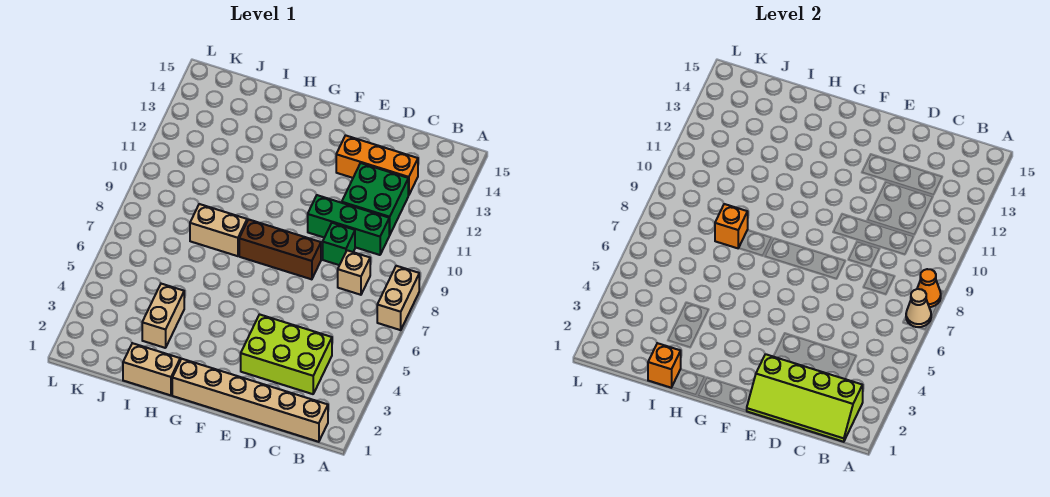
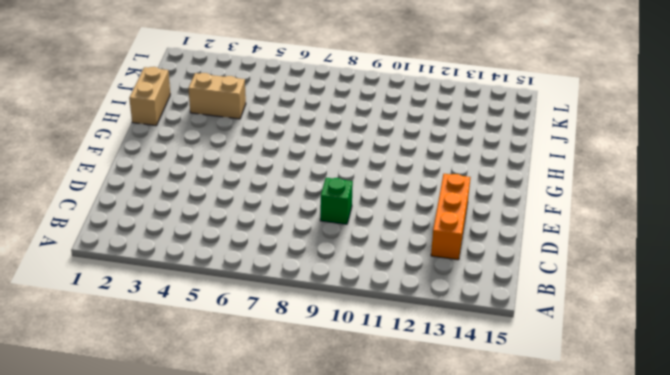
none -> tan brick A7:A8 level 1
none -> tan brick B1:G1 level 1
none -> lime brick C3:E4 level 1

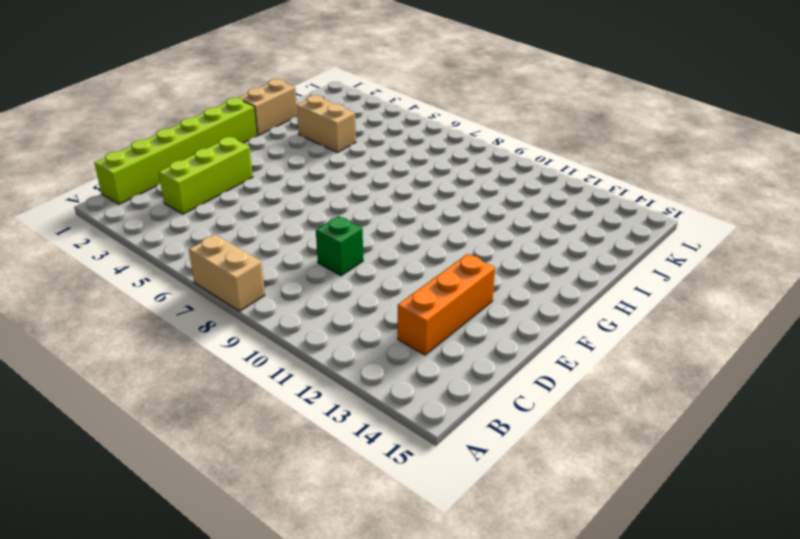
lime brick B1:G1 level 1 -> tan brick B1:G1 level 1
lime brick C3:E3 level 1 -> lime brick C3:E4 level 1
none -> tan brick C8 level 1
none -> green brick C10:E10 level 1
none -> green brick C11:D12 level 1

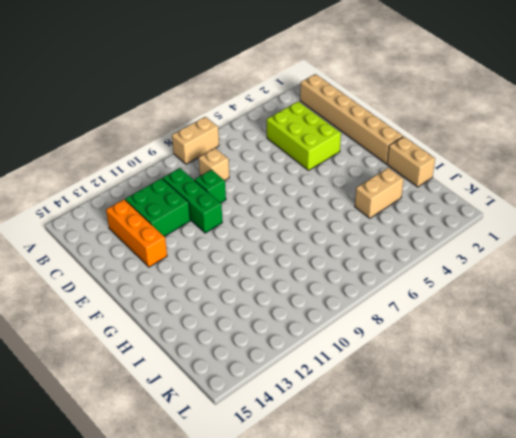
none -> brown brick E8:G8 level 1
none -> tan brick H8:I8 level 1
none -> tan cone A7 level 2

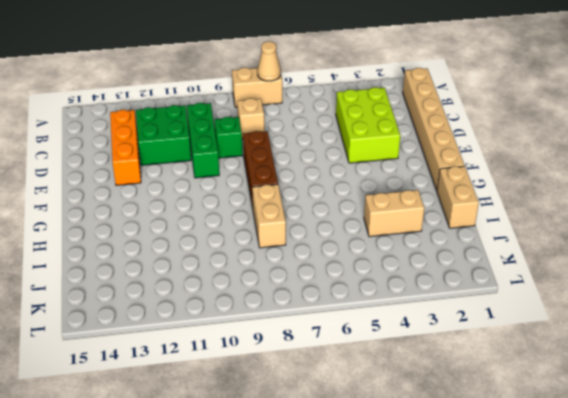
none -> orange cone A8 level 2
none -> lime slope B1:E2 level 2 top 2
none -> orange brick I1 level 2

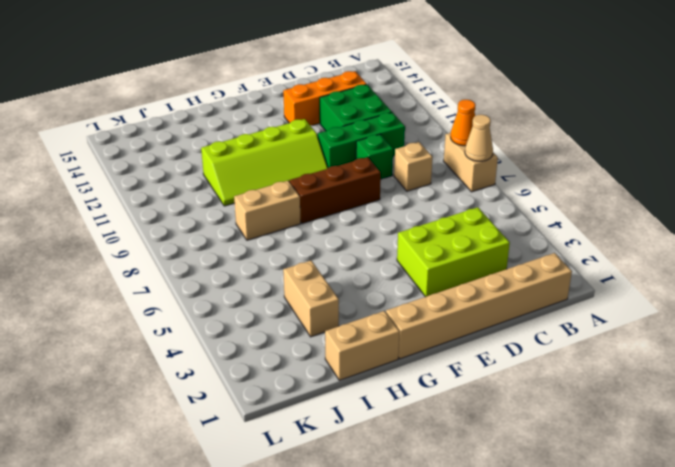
lime slope F10:I11 level 1 top 11 -> lime slope B1:E2 level 2 top 2
none -> orange brick I1 level 2
none -> orange brick I8 level 2

